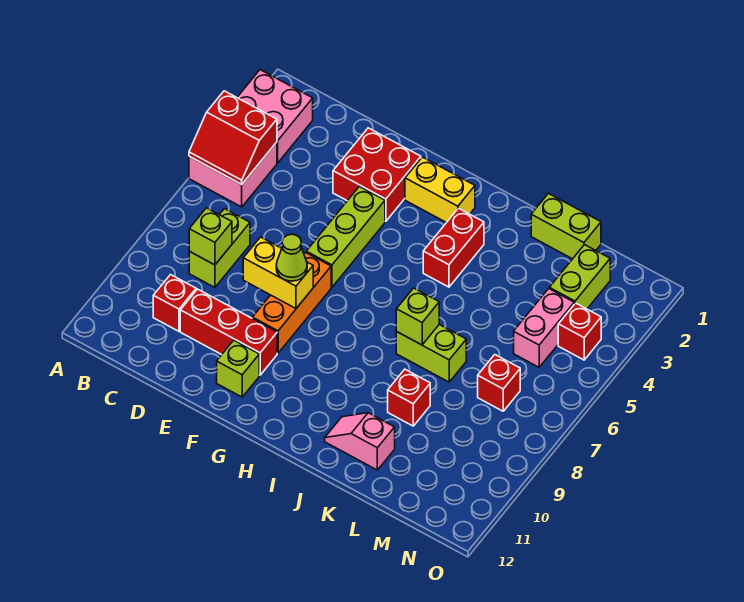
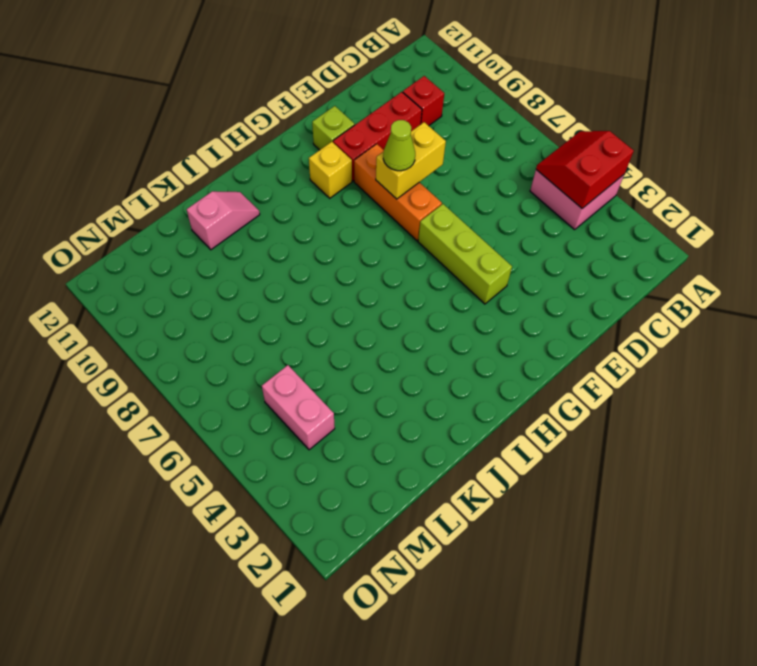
yellow brick G10 level 1 -> none
none -> pink brick A2:B3 level 1
none -> lime brick C7:C8 level 1
none -> red brick E2:F3 level 1

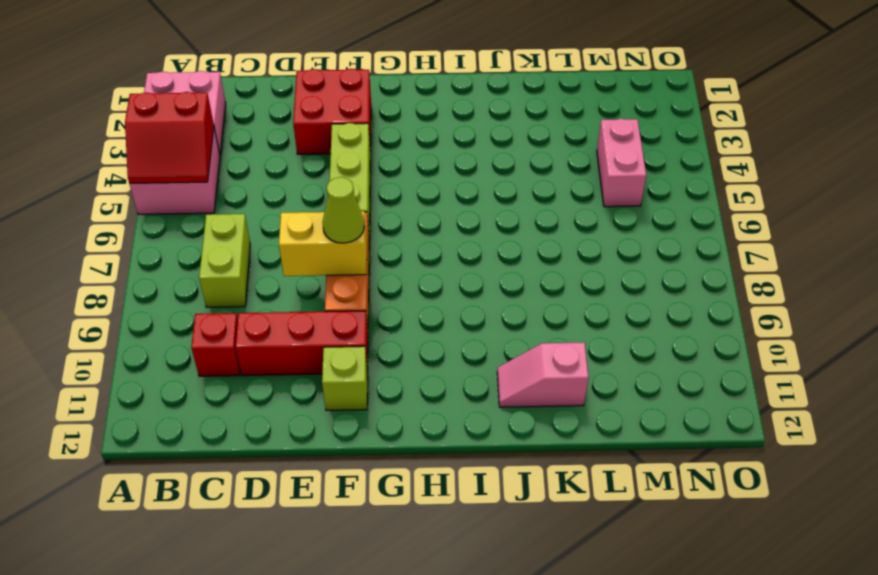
none -> yellow brick G2:H2 level 1
none -> red brick I3:I4 level 1
none -> lime brick J7:K7 level 1

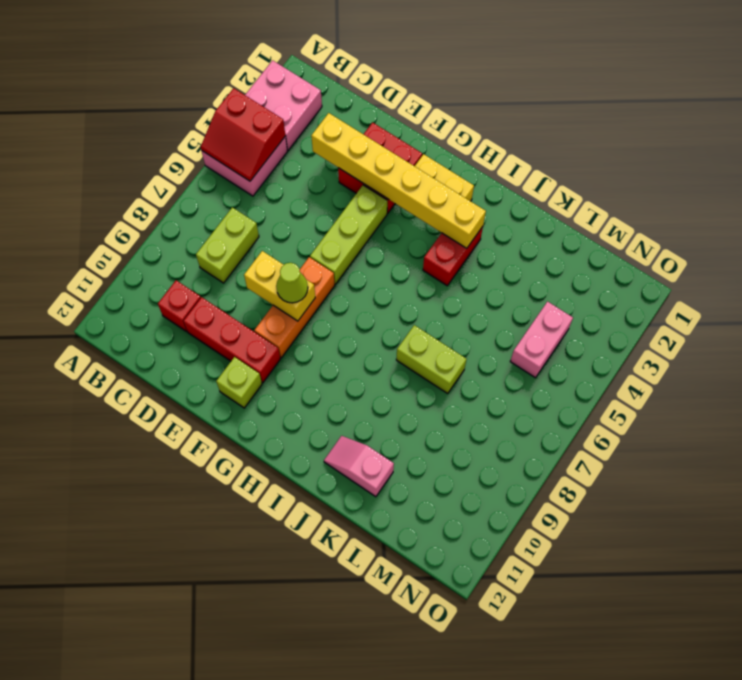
yellow brick D3:I3 level 2 -> none
none -> lime brick K1:L1 level 1
none -> red brick K9 level 1
none -> lime brick M2:M3 level 1

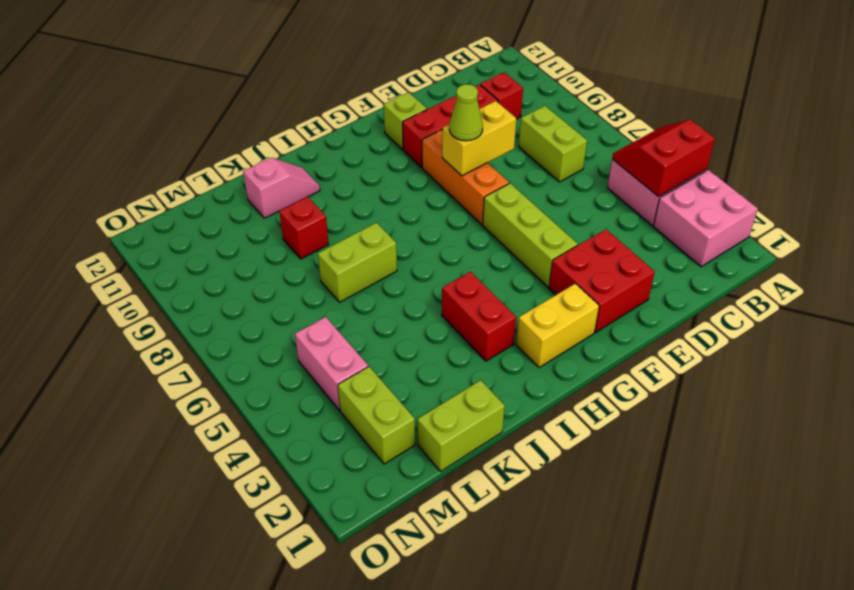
none -> red brick M7 level 1
none -> red brick N4 level 1
none -> lime brick C8 level 2

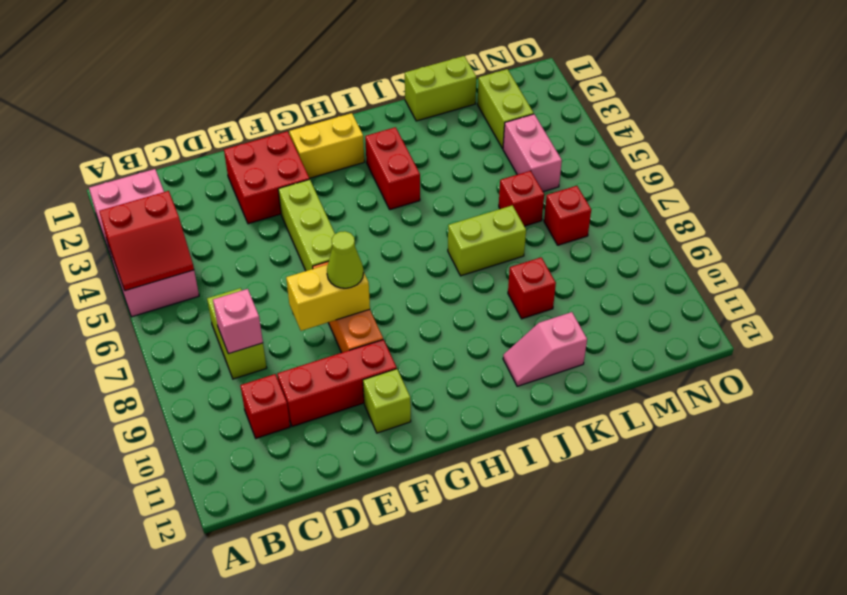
pink brick C8 level 2 -> lime brick C8 level 2
red brick L6 level 1 -> red brick N4 level 1
none -> lime brick J7 level 2

